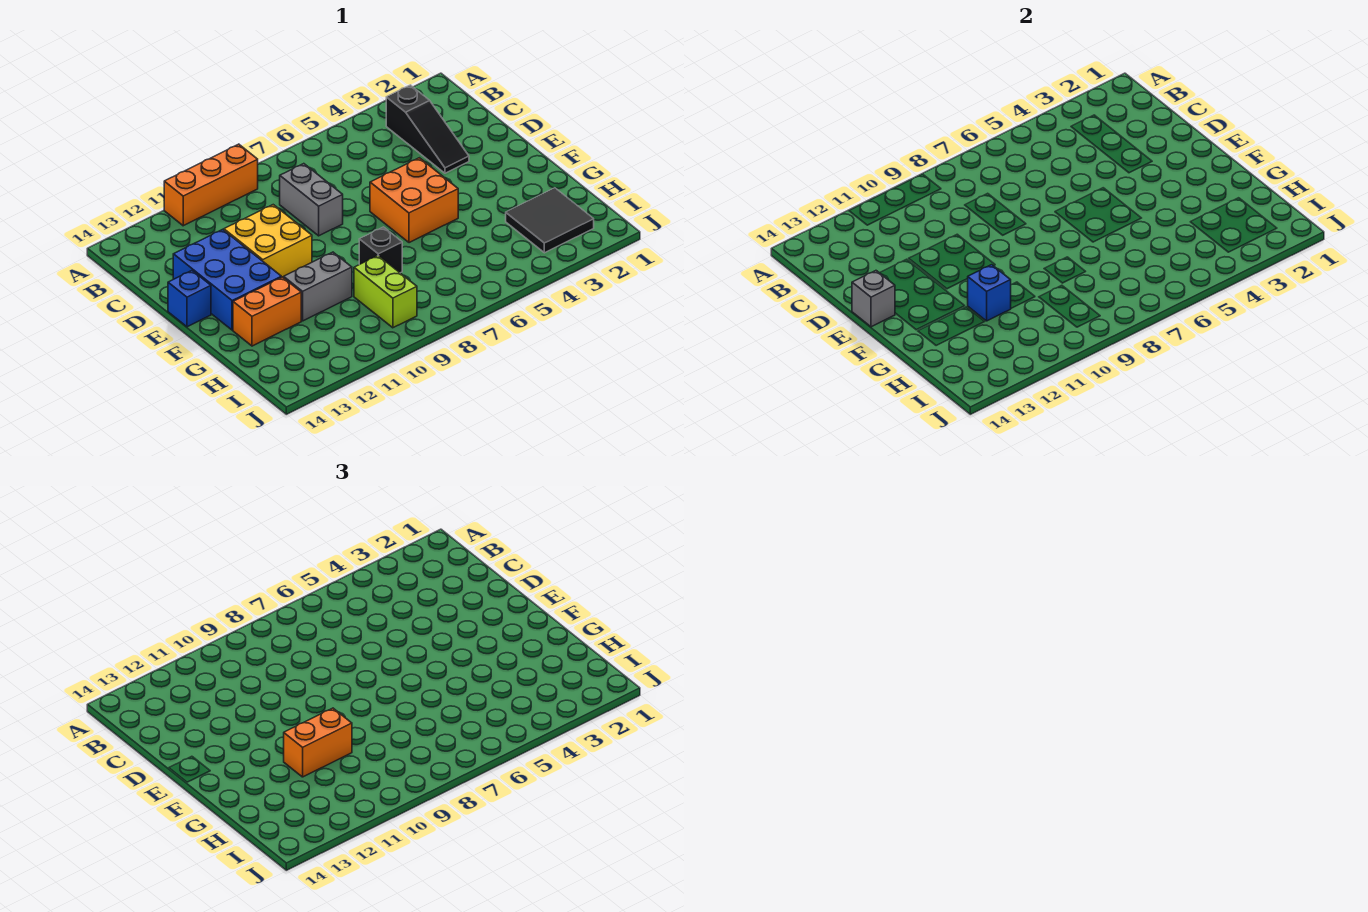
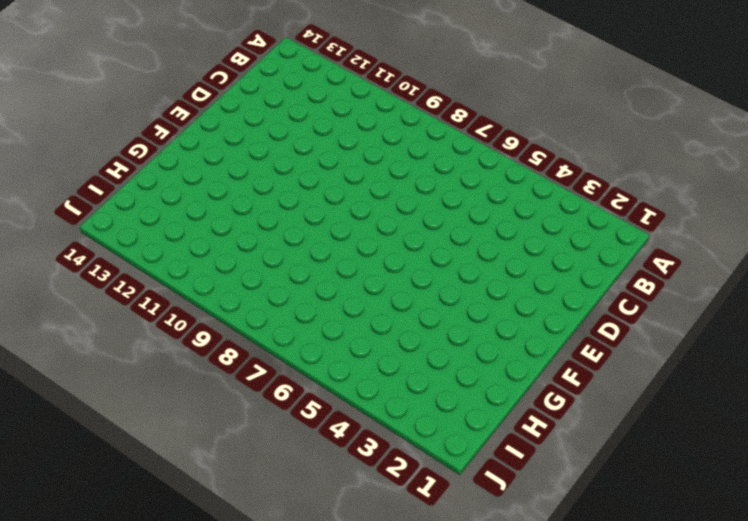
none -> orange brick A9:A11 level 1
none -> black slope B3:D3 level 1 top B
none -> grey brick C8:D8 level 1

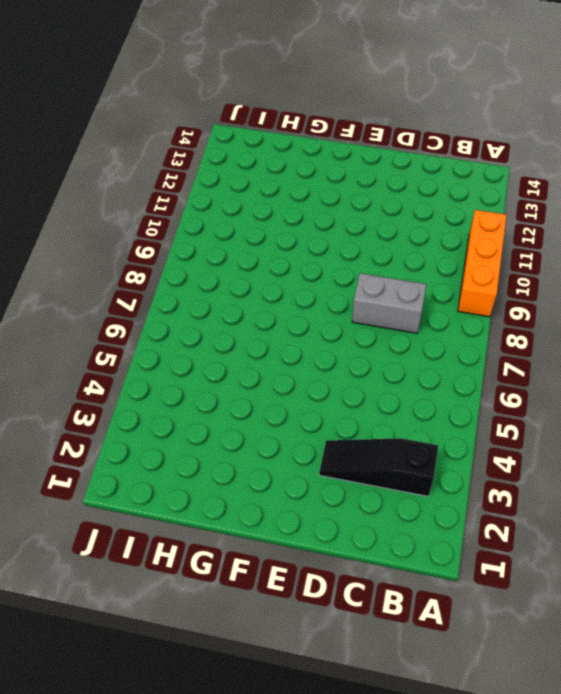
none -> yellow brick D10:E11 level 1
none -> blue brick D12:F13 level 1
none -> orange brick E5:F6 level 1

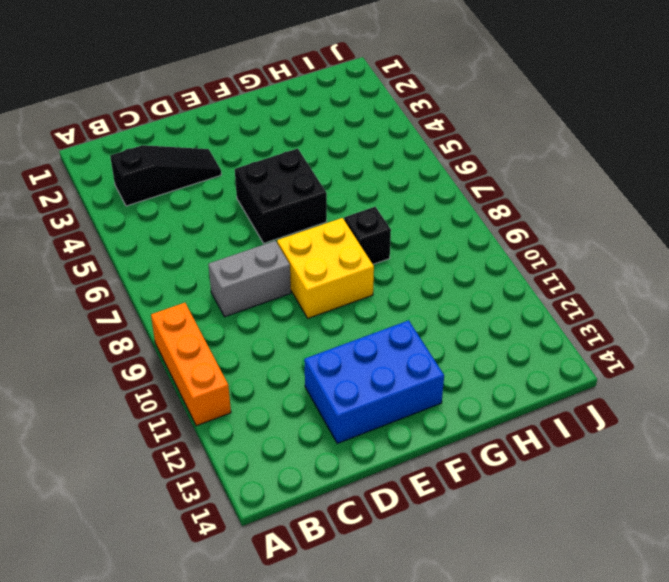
black brick E5:F6 level 1 -> orange brick E5:F6 level 1
yellow brick E8:F9 level 1 -> yellow brick D10:E11 level 1
none -> blue brick E14 level 1
none -> grey brick G10:G11 level 1
none -> orange brick G12:G13 level 1

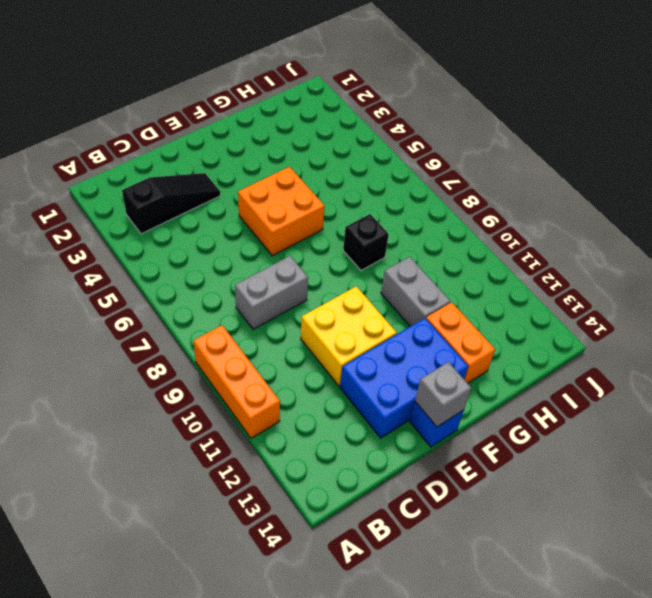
none -> black tile H2:I3 level 1
none -> lime brick H9:I9 level 1
none -> blue brick G11 level 2

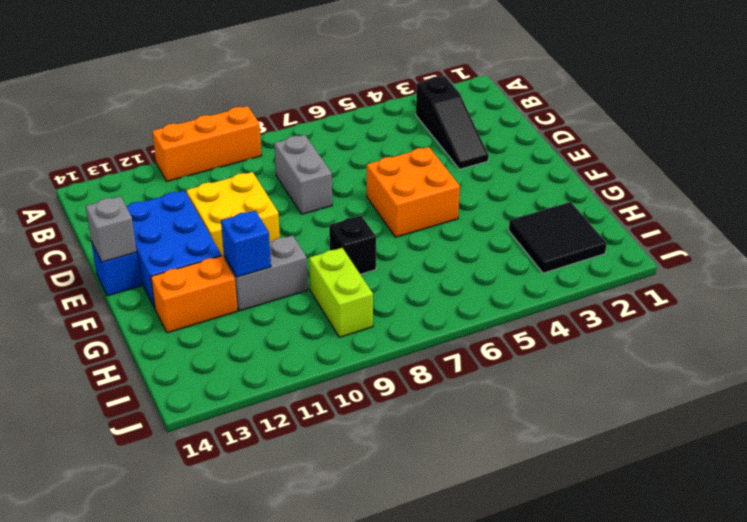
none -> orange brick G10:G11 level 3

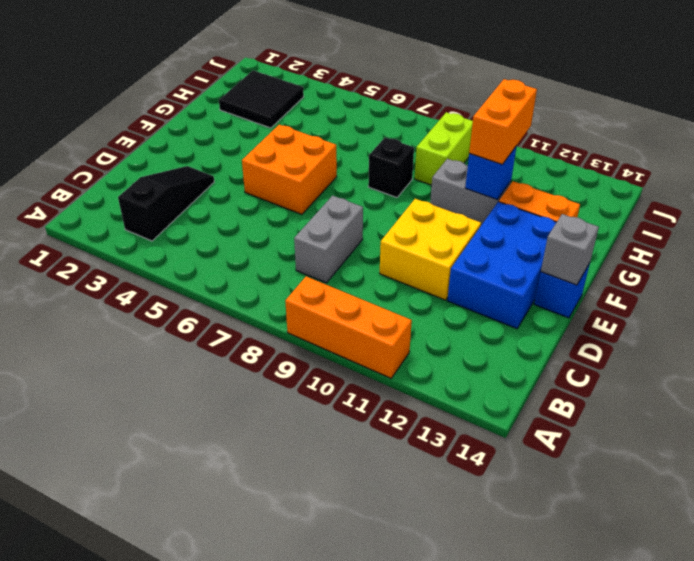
orange brick G11:H11 level 3 -> orange brick G10:G11 level 3

